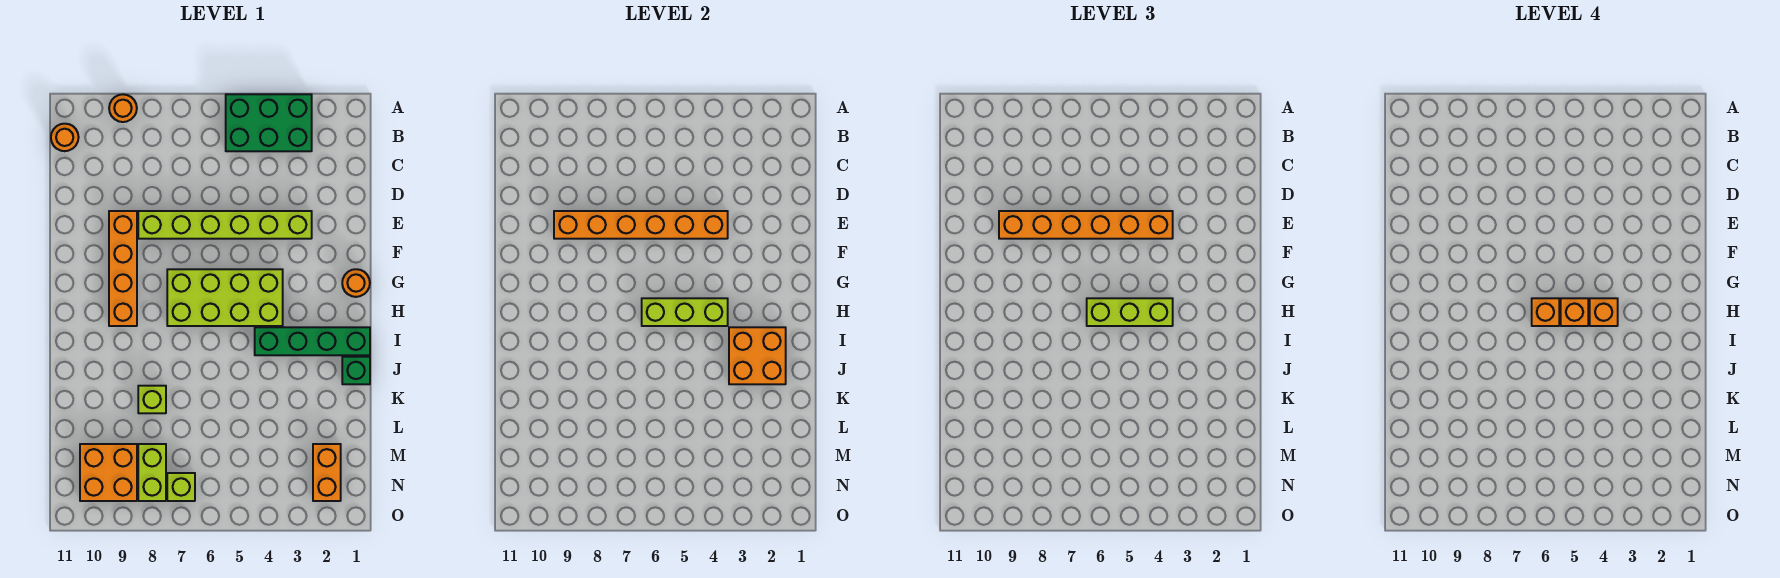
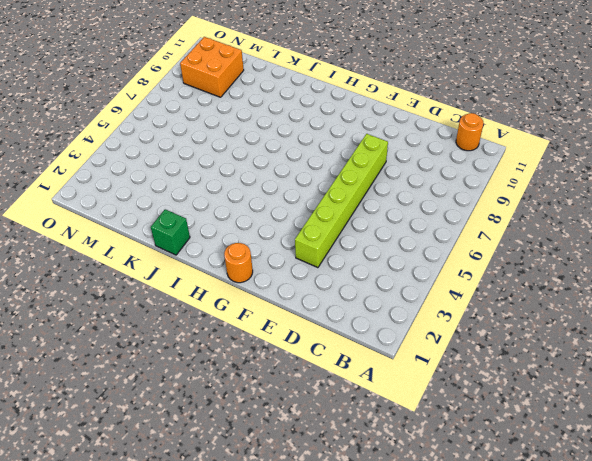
none -> green brick A3:B5 level 1
none -> orange round brick A9 level 1
none -> orange brick E9:H9 level 1

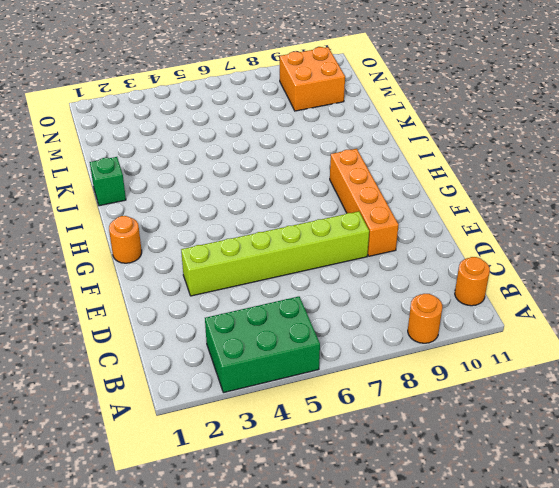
none -> lime brick G4:H7 level 1
none -> green brick I1:I4 level 1
none -> lime brick K8 level 1

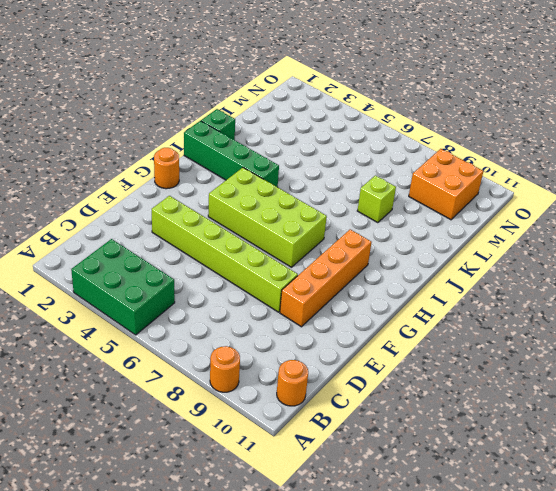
none -> orange brick M2:N2 level 1
none -> lime brick M8:N8 level 1
none -> lime brick N7 level 1

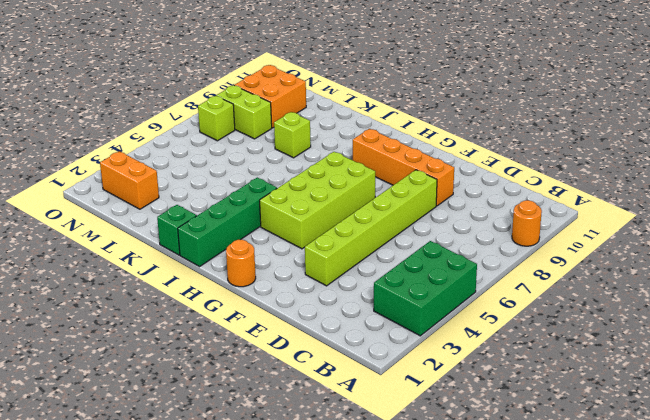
none -> orange round brick B11 level 1
none -> orange brick E4:E9 level 2
none -> lime brick H4:H6 level 2

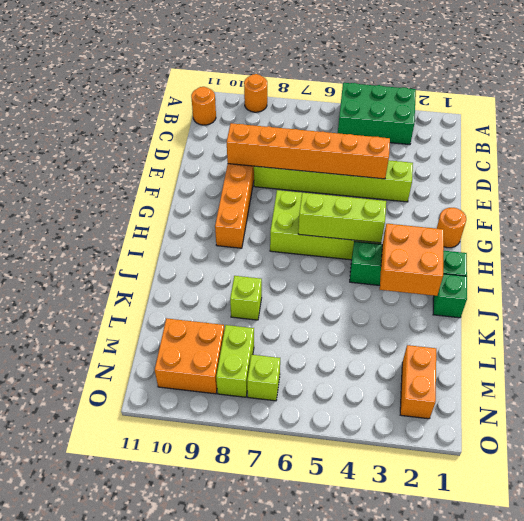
none -> orange brick E4:E9 level 3
none -> lime brick H4:H6 level 3
none -> orange brick H4 level 4

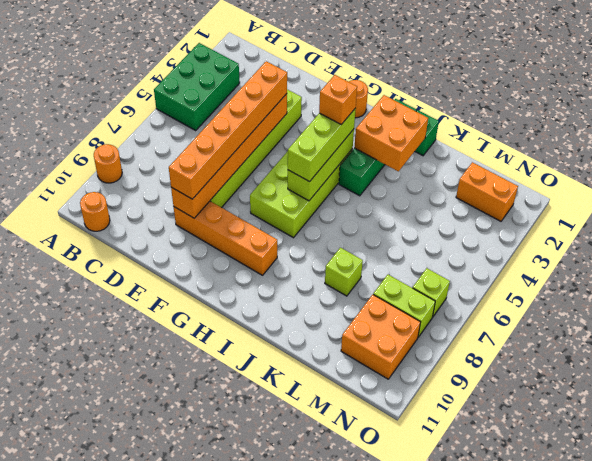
none -> orange brick H5 level 4
none -> orange brick H6 level 4

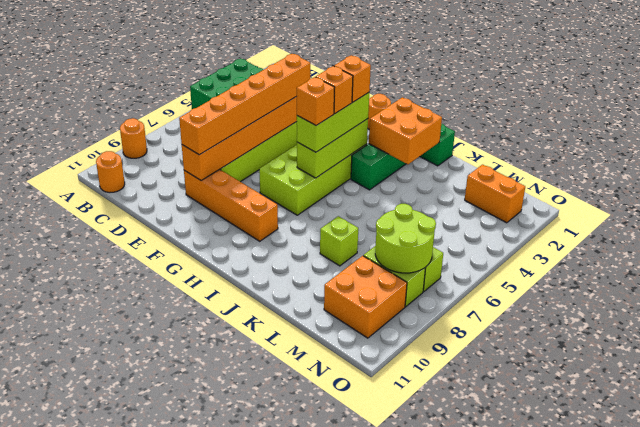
lime round brick M7:N8 level 2 -> none

